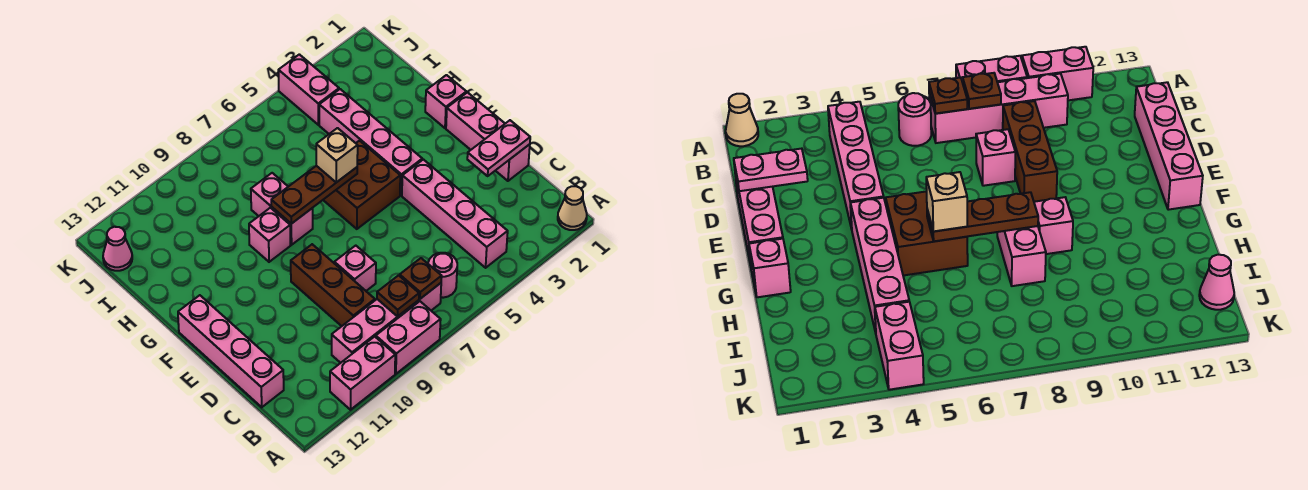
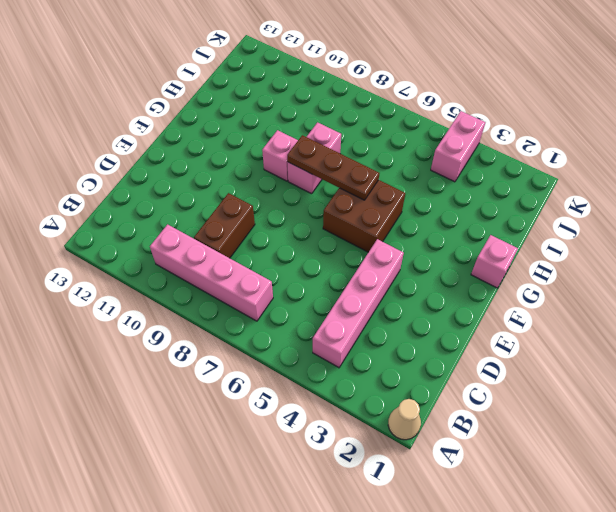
brown brick C9:D9 level 1 -> brown brick C9:E9 level 1
none -> pink brick A8:A9 level 1
none -> pink brick A10:A11 level 1
none -> pink round brick B6 level 1

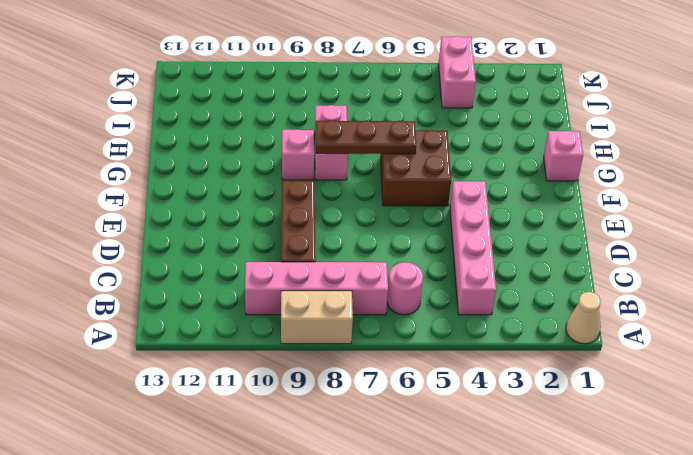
tan brick A8:A9 level 1 -> pink brick A8:A9 level 1
none -> pink brick A10:A11 level 1
none -> pink brick C13:F13 level 1
none -> pink brick D1:F1 level 1

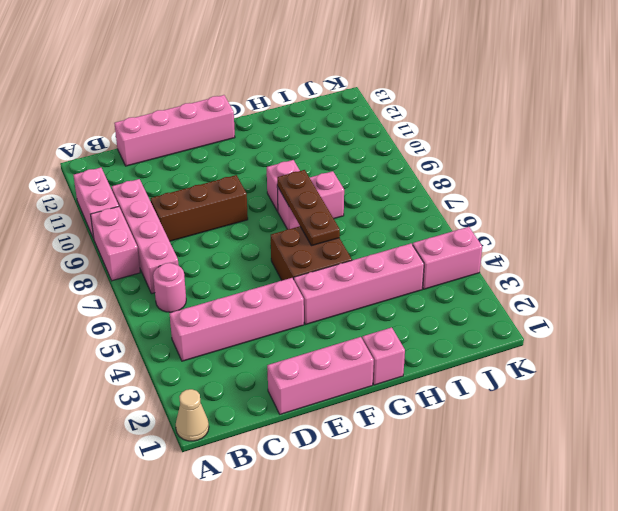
none -> pink brick D8 level 1
none -> pink cone J13 level 1
none -> brown plate B7 level 2

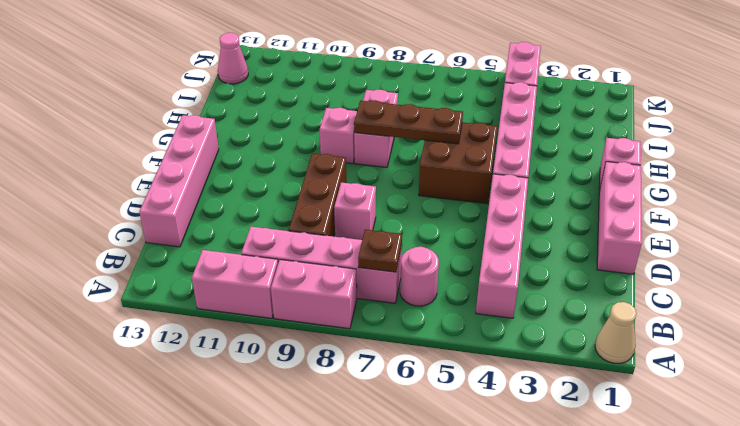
none -> brown plate B8 level 2
none -> pink plate D1:D2 level 2
none -> tan brick G6 level 3

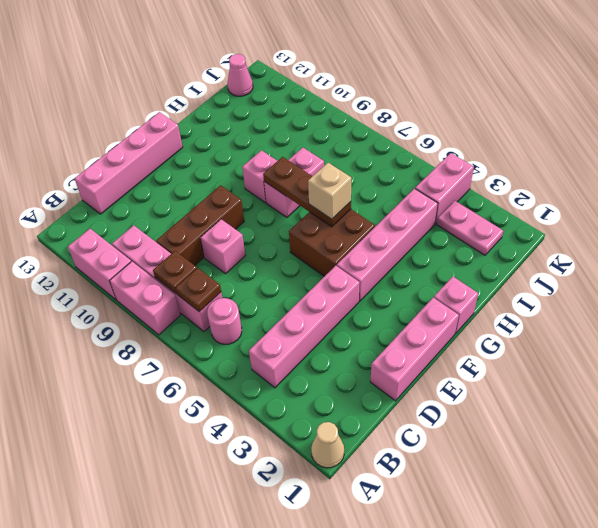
pink plate J2:J3 level 1 -> pink plate D1:D2 level 2

